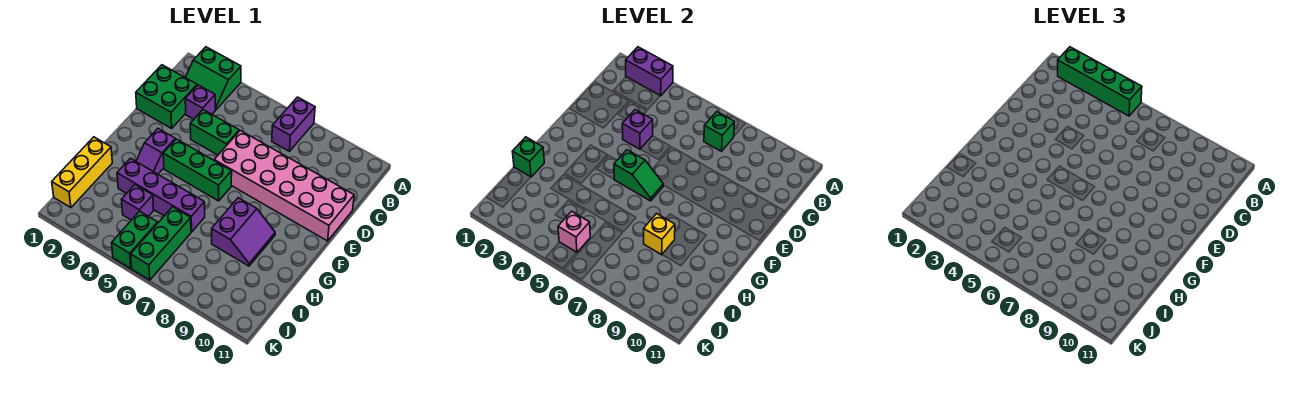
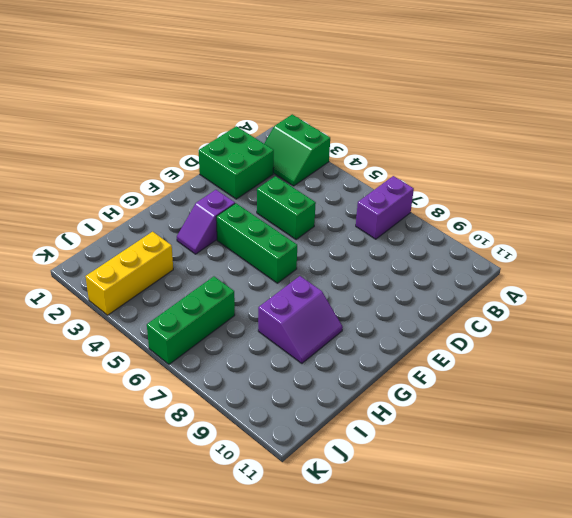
yellow brick I3:K3 level 1 -> yellow brick H1:J1 level 1
none -> purple brick C3 level 1
none -> pink brick D6:E11 level 1
none -> purple brick H3:H6 level 1

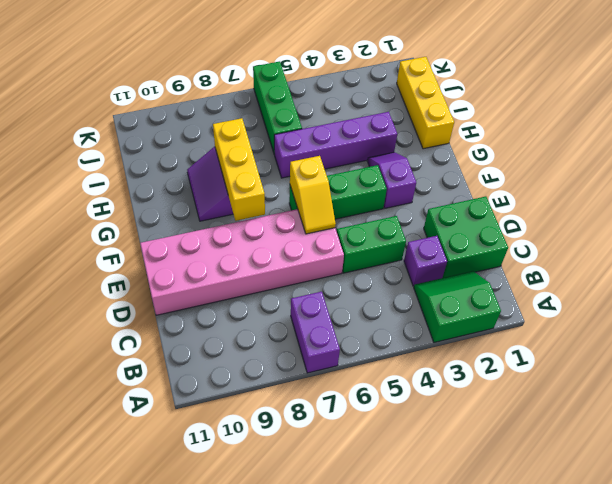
yellow slope E6:F6 level 2 top F -> green slope F5:F6 level 2 top 5
yellow brick F8:H8 level 2 -> yellow brick H8 level 2
none -> purple brick I4 level 1
none -> green brick J5:K5 level 1
none -> purple brick A2:A3 level 2

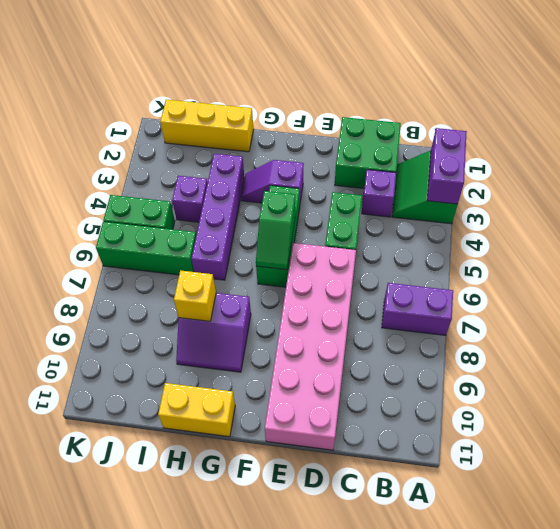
yellow brick G11:H11 level 1 -> none
none -> green brick B7 level 2
none -> purple brick D4 level 2
none -> green brick H1 level 2

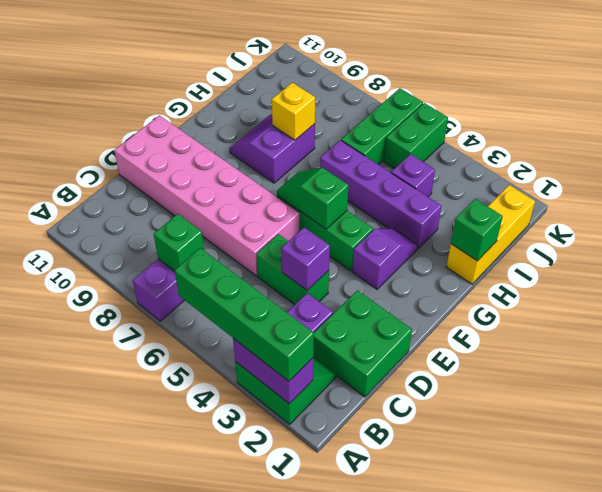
none -> pink brick J5 level 2

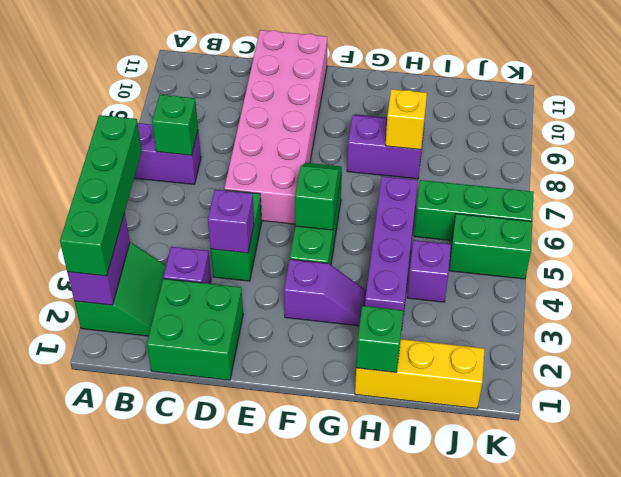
none -> pink brick J5 level 2

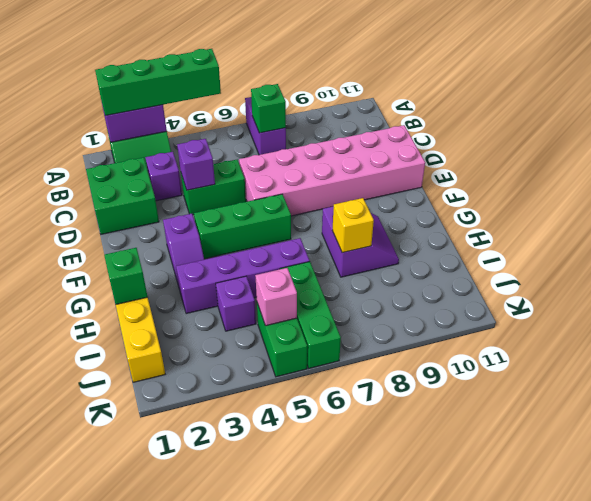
none -> green slope F5:F6 level 2 top 5

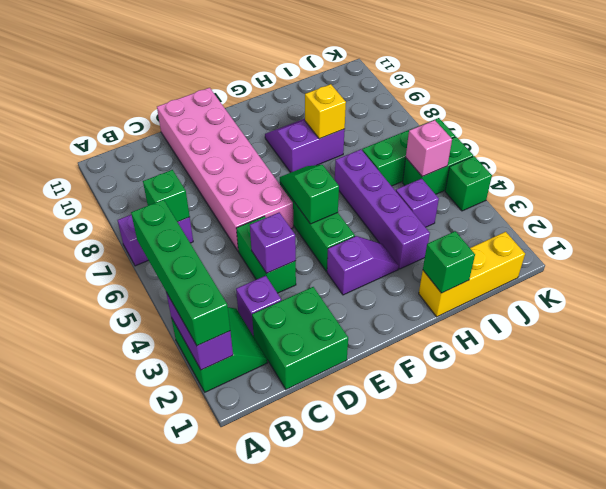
green brick K4 level 1 -> none

